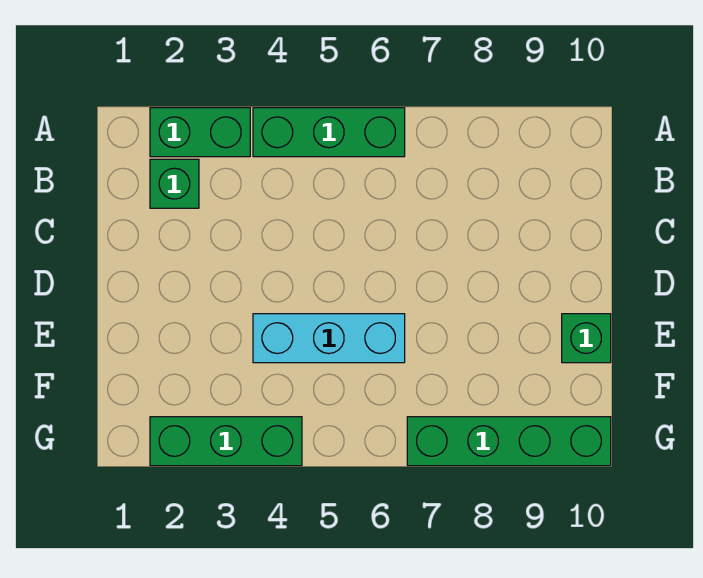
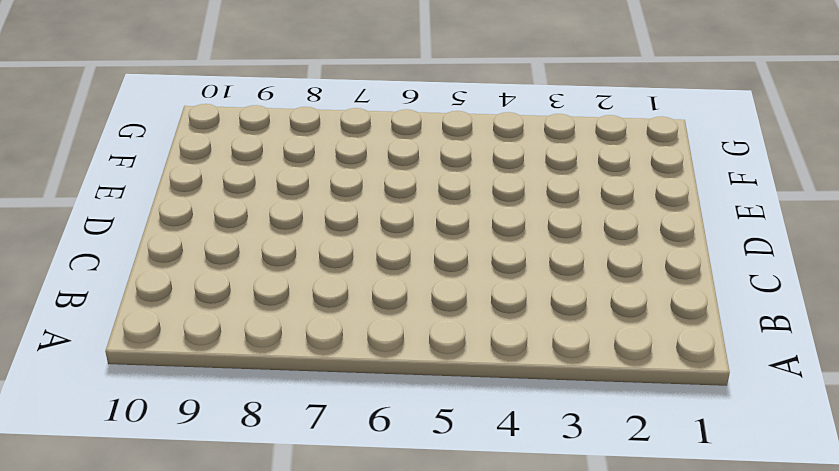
none -> green brick A2:A3 level 1
none -> green brick A4:A6 level 1

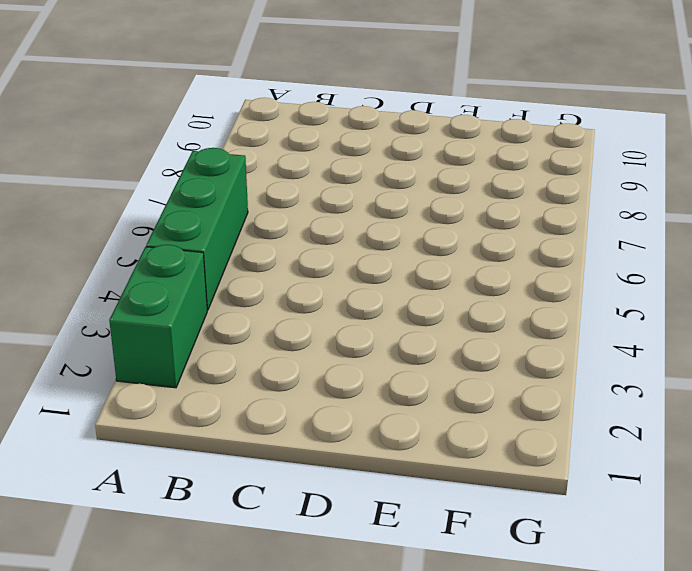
none -> green brick B2 level 1
none -> cyan brick E4:E6 level 1

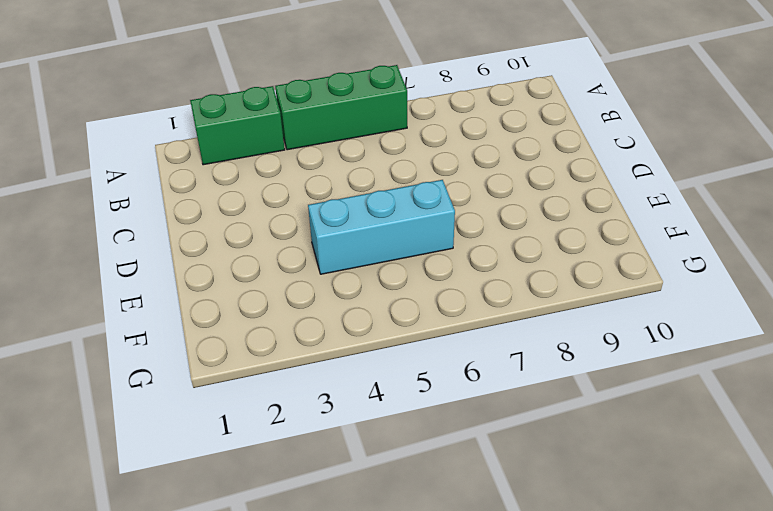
none -> green brick B2 level 1
none -> green brick E10 level 1

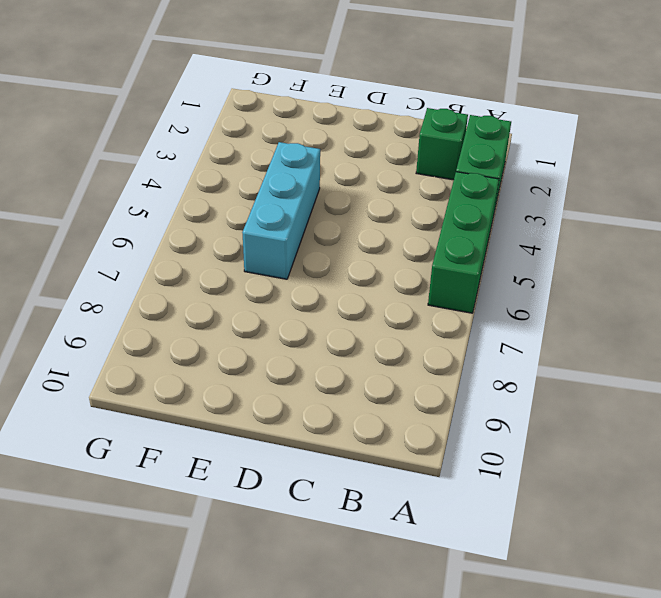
none -> green brick E10 level 1
none -> green brick G2:G4 level 1

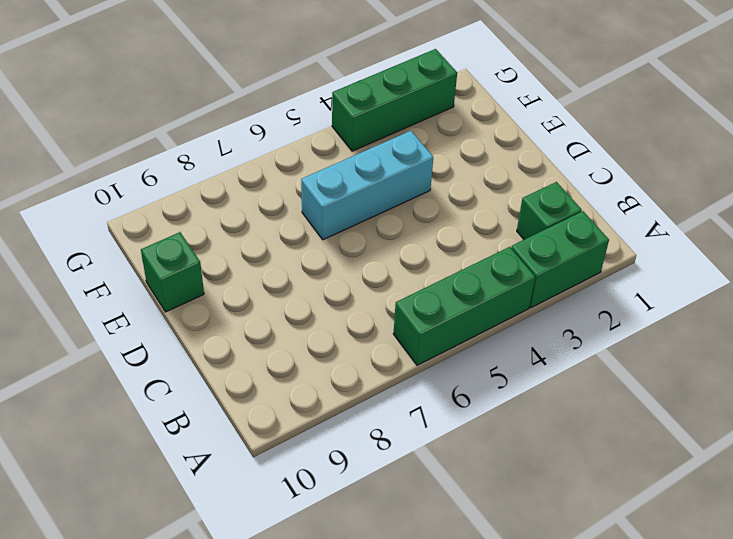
none -> green brick G7:G10 level 1

